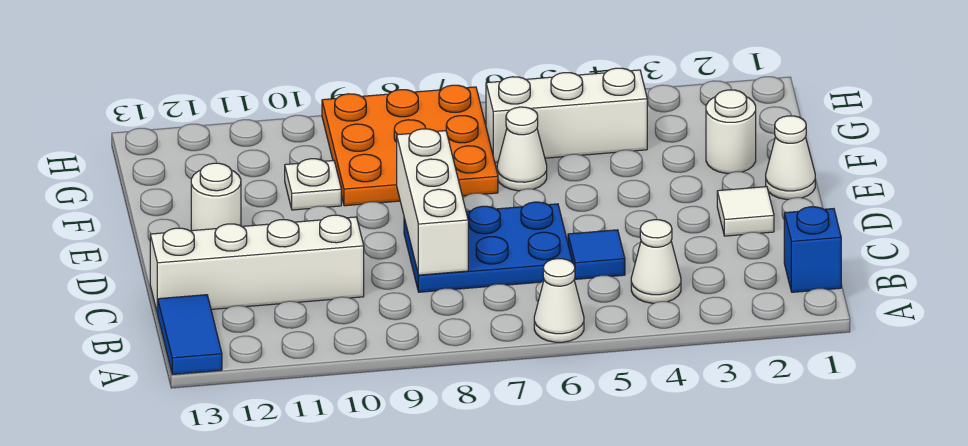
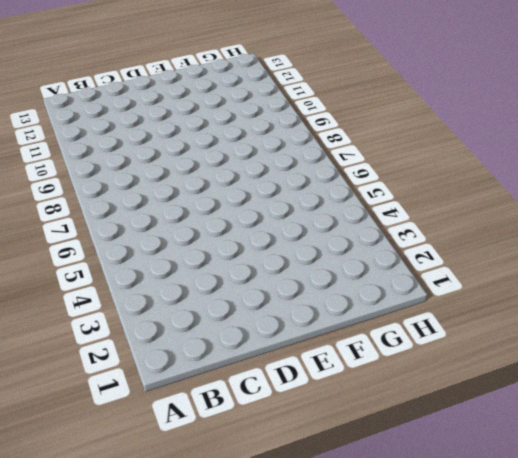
none -> white cone A6 level 1
none -> blue tile A13:B13 level 1
none -> blue brick B1 level 1

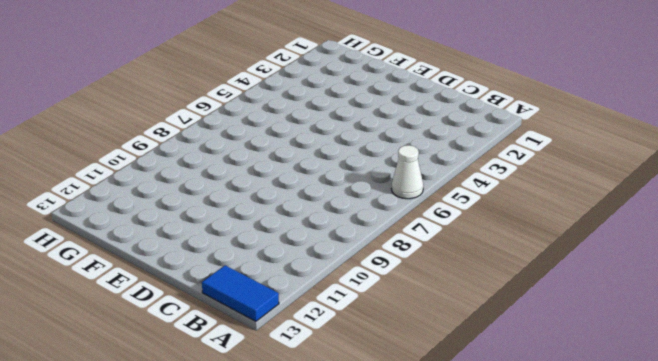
none -> blue brick B1 level 1
none -> white cone B4 level 1
none -> blue tile C5 level 1

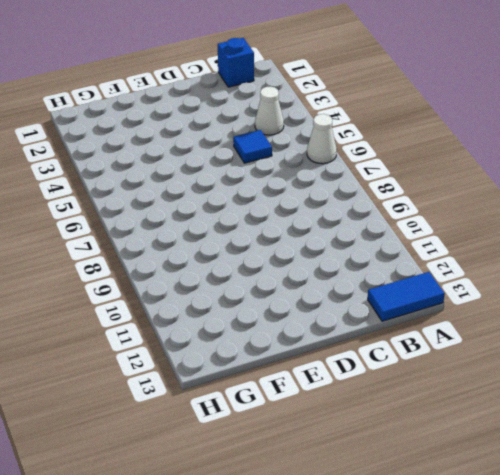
none -> blue plate C6:D8 level 1
none -> white brick C10:C13 level 1
none -> white tile D2 level 1

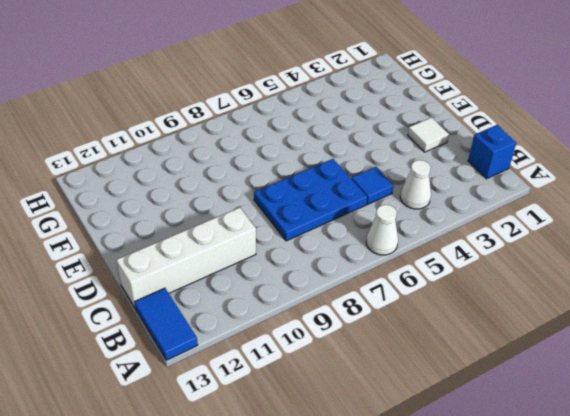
none -> white cone E1 level 1
none -> white round brick E12 level 1
none -> white round brick F2 level 1

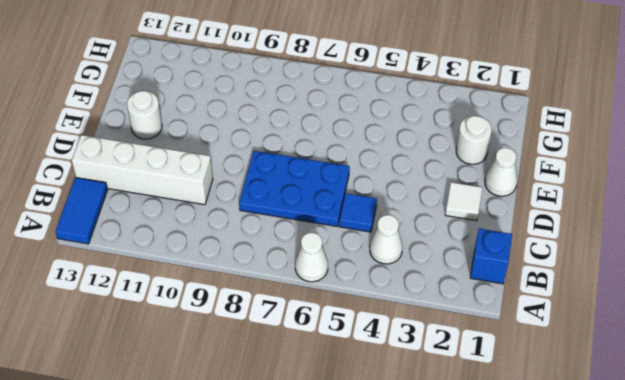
none -> white cone F6 level 1
none -> orange plate F7:H9 level 1
none -> white plate F10 level 1

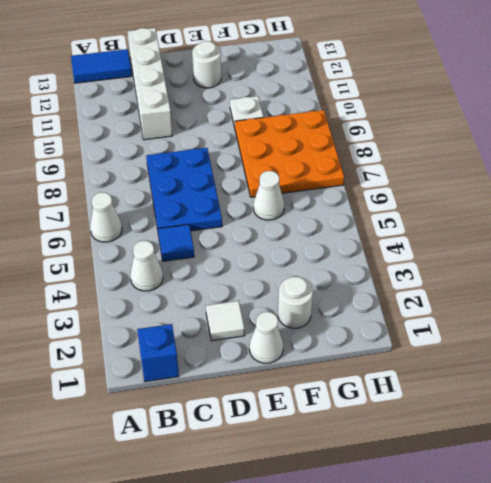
none -> white brick G4:G6 level 1
none -> white brick C8:E8 level 2

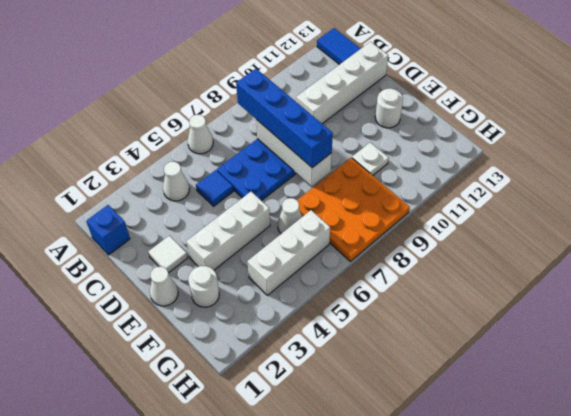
blue brick B8:E8 level 3 -> none
white brick E3:E5 level 1 -> none

